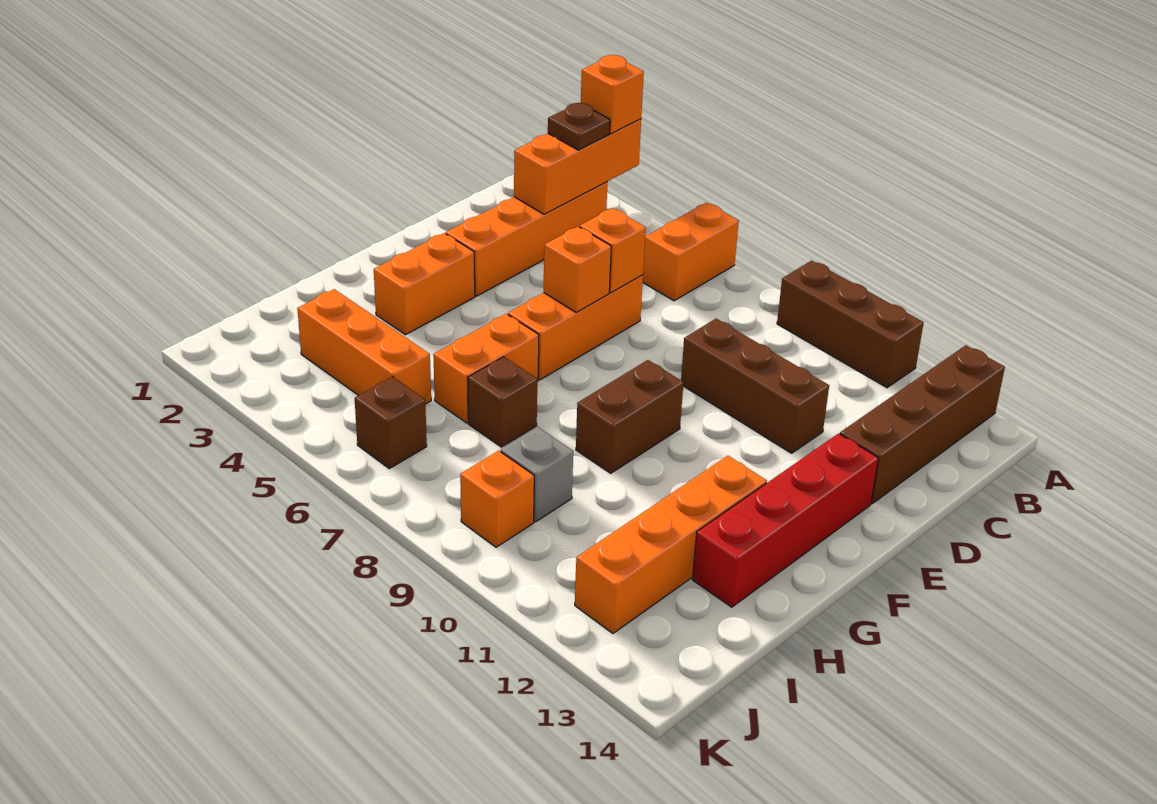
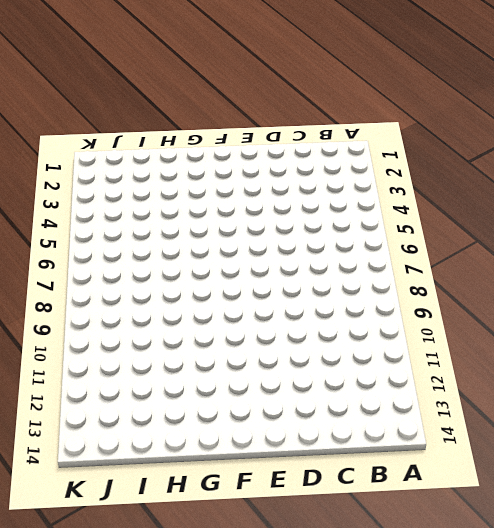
none -> orange brick A6:B6 level 1
none -> brown brick A9:A11 level 1
none -> brown brick A13:D13 level 1

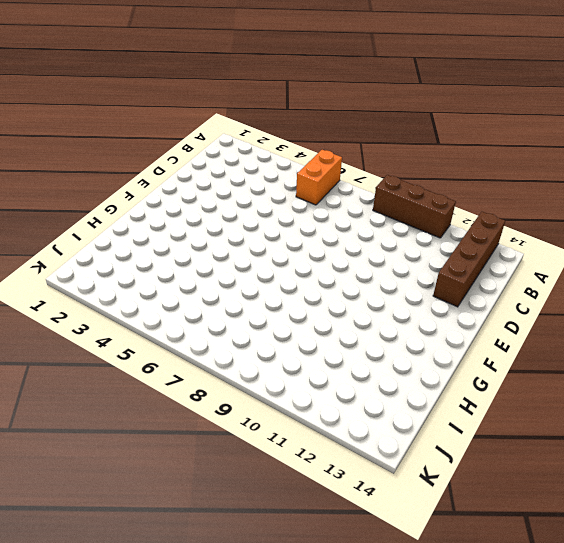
none -> orange brick B3:E3 level 1
none -> orange brick D6:F6 level 1
none -> brown brick D9:D11 level 1

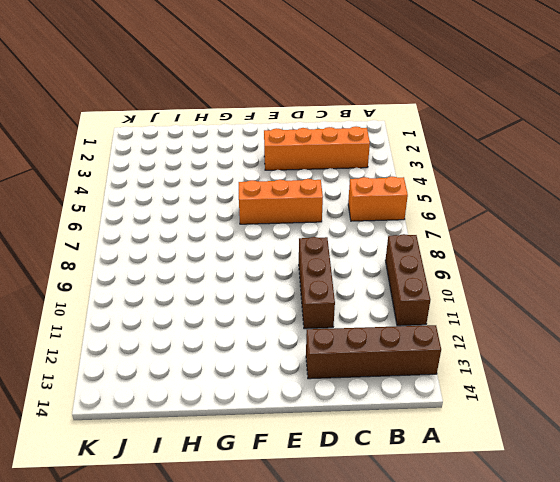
none -> red brick E13:H13 level 1
none -> orange brick F3:G3 level 1
none -> brown brick F9:G9 level 1

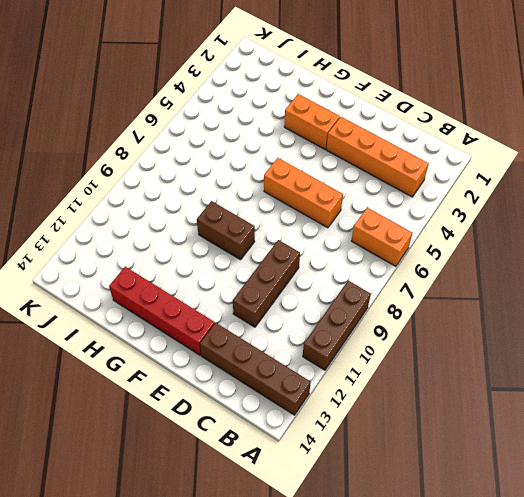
none -> orange brick G6:H6 level 1
none -> orange brick G12:J12 level 1
none -> brown brick H7 level 1

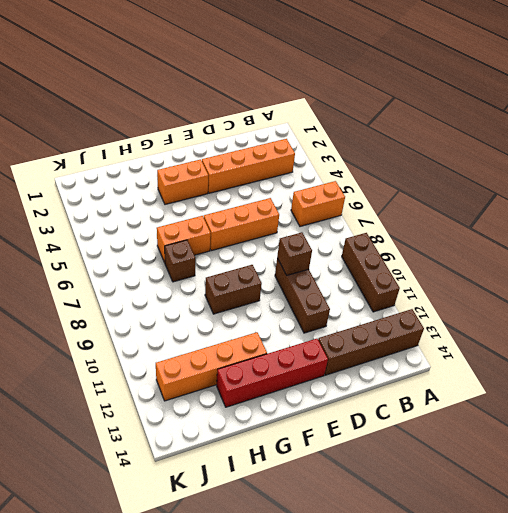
brown brick D9 level 2 -> brown brick J6 level 1
none -> orange brick I3:I5 level 1
none -> grey brick I9 level 1
none -> orange brick J9 level 1

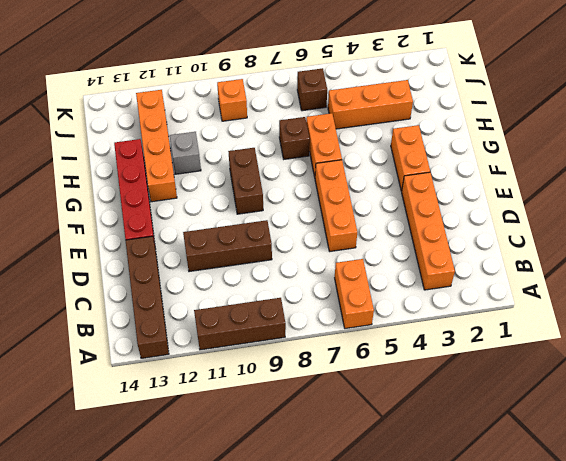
grey brick H11 level 1 -> grey brick I9 level 1
none -> orange brick A3:C3 level 2
none -> orange brick D6 level 2
none -> orange brick E6 level 2

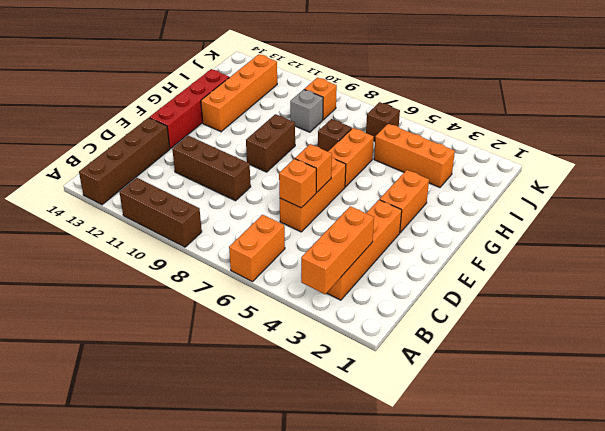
none -> orange brick A3 level 3
none -> brown plate B3 level 3

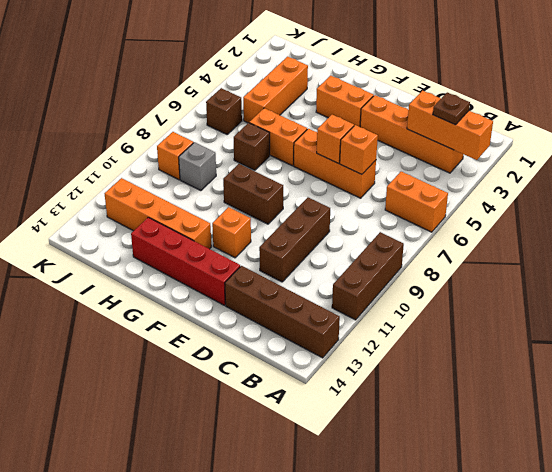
orange brick F11 level 1 -> orange brick A3 level 3

